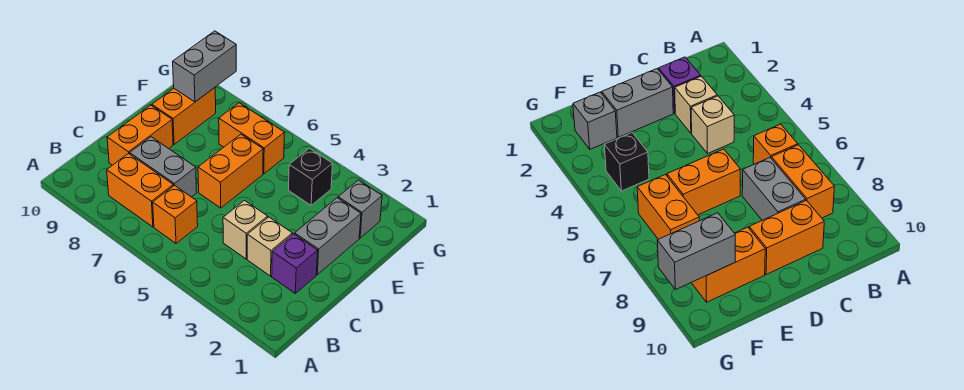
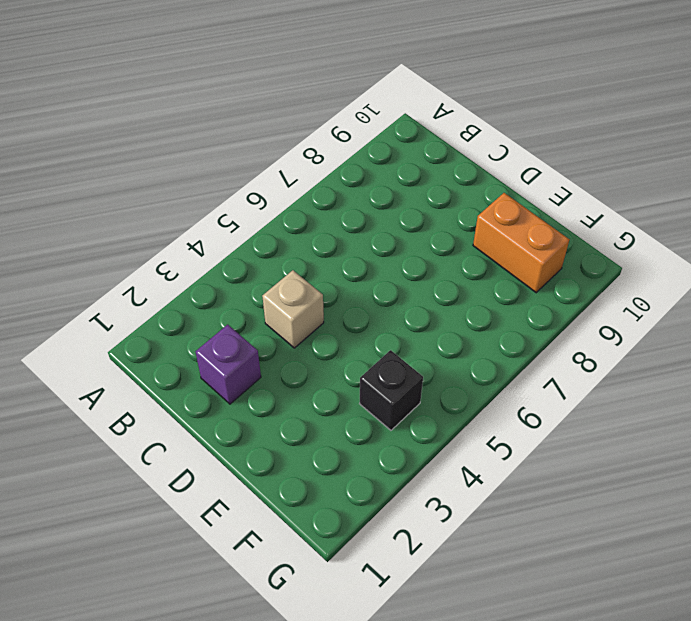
none -> orange brick B6 level 1
none -> orange brick B7:B8 level 1
none -> tan brick C3 level 1

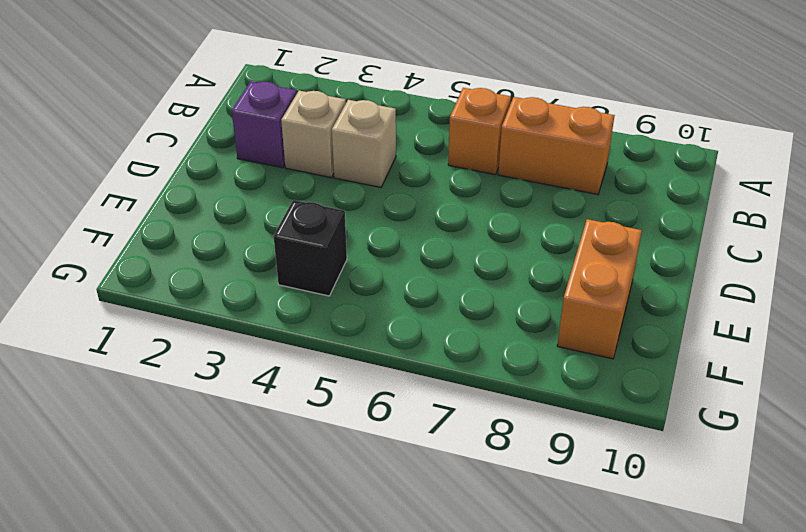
none -> grey brick C7:C8 level 1
none -> orange brick C9:D9 level 1
none -> grey brick D2:E2 level 1

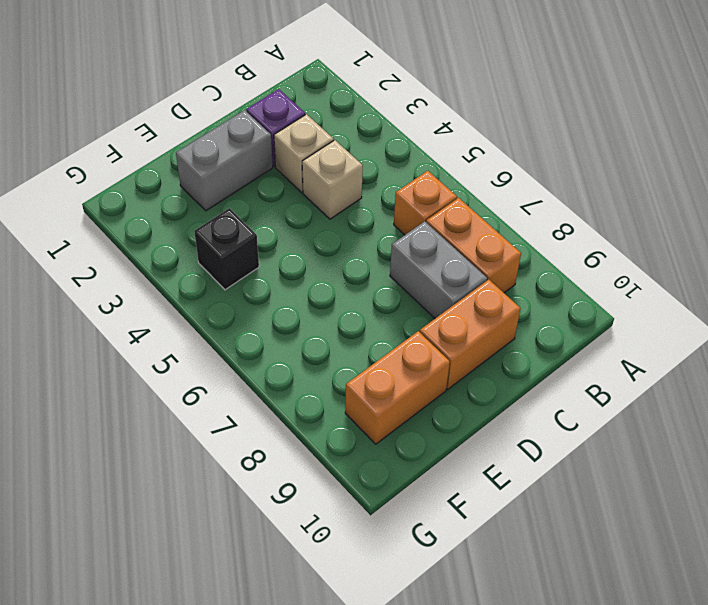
none -> orange brick D6:E6 level 1
none -> grey brick F2 level 1
none -> orange brick F6:F7 level 1

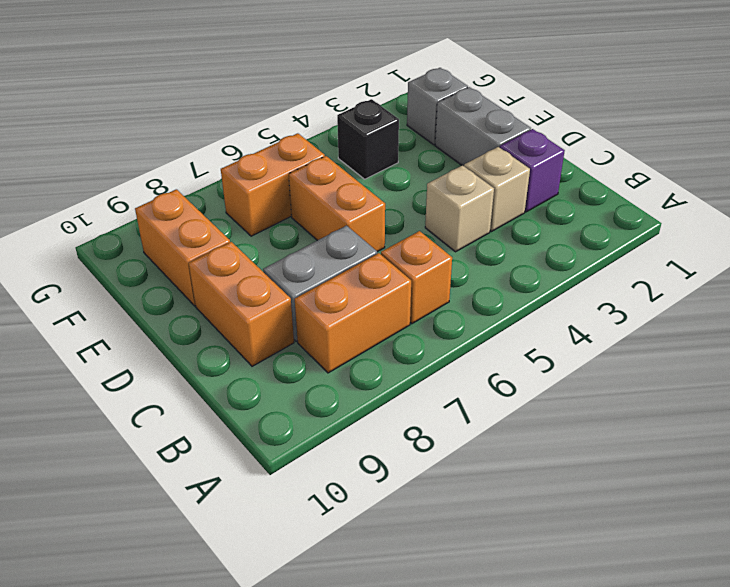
none -> grey brick F9:G9 level 2

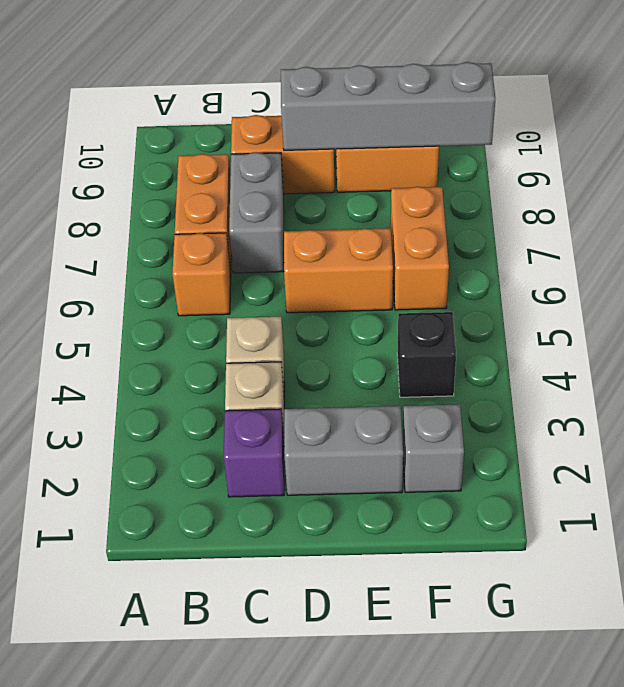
grey brick D9:G9 level 2 -> grey brick F9:G9 level 2

